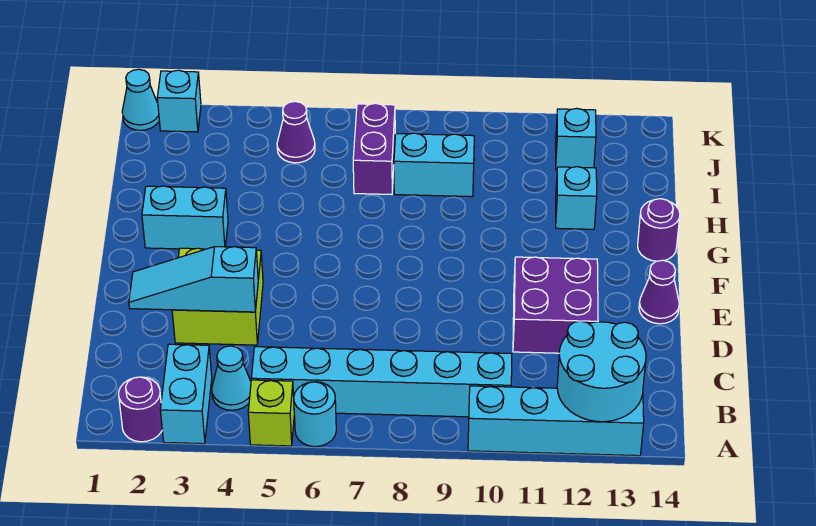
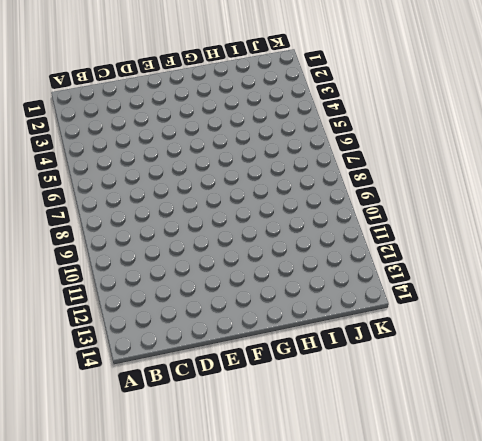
none -> purple round brick A2 level 1
none -> cyan brick A3:B3 level 1
none -> lime brick A5 level 1

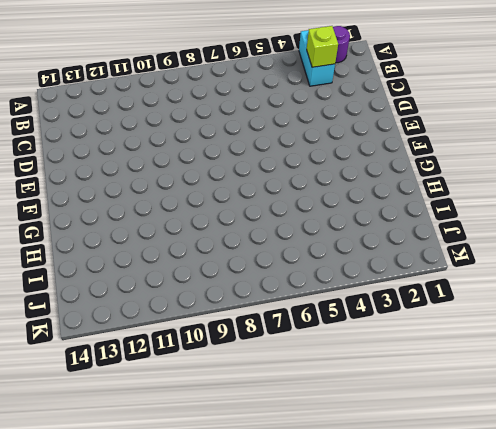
lime brick B3 level 2 -> lime brick A5 level 1
none -> cyan round brick A6 level 1
none -> cyan brick A10:A13 level 1
none -> cyan cone B4 level 1

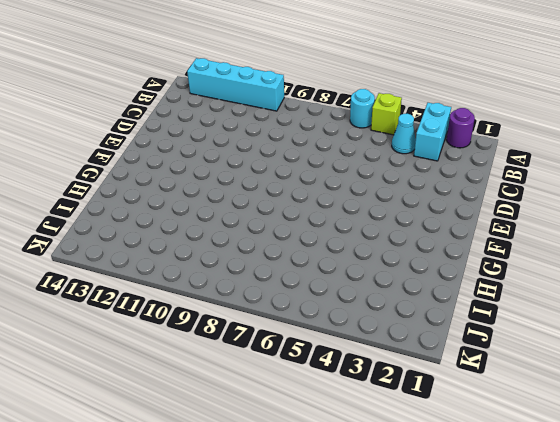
none -> cyan brick B5:B10 level 1
none -> lime brick D3:E4 level 1
none -> purple brick D11:E12 level 1

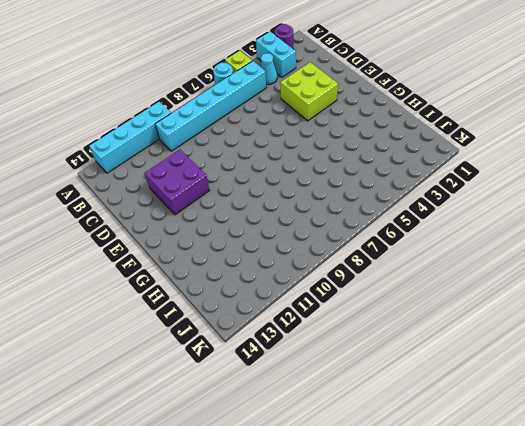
none -> purple cone E14 level 1
none -> cyan brick G2:G3 level 1
none -> purple round brick G14 level 1

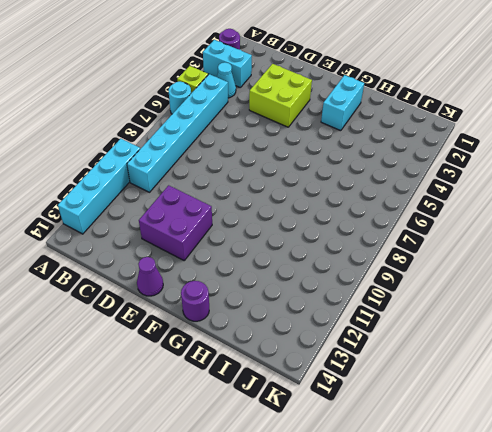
none -> cyan brick H12 level 1
none -> purple brick I7:J7 level 1
none -> cyan brick I8:I9 level 1

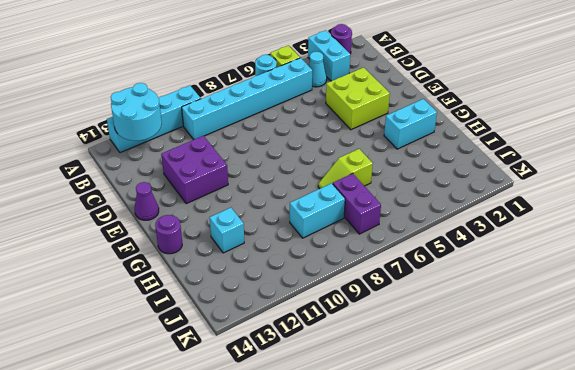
lime slope H6:H7 level 1 top 6 -> none
none -> purple cone J5 level 1
none -> cyan brick J12 level 1
none -> cyan cone K1 level 1

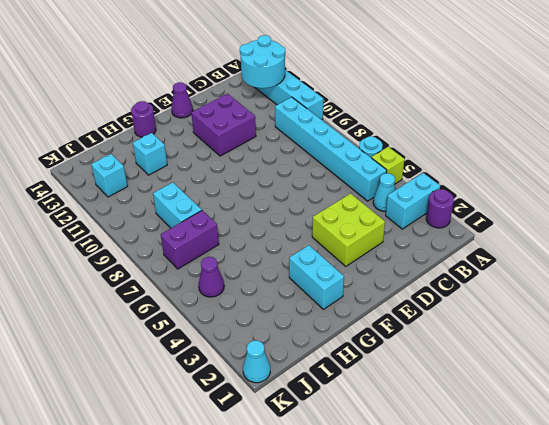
none -> cyan brick K2 level 1
none -> cyan slope D2:D4 level 2 top 4

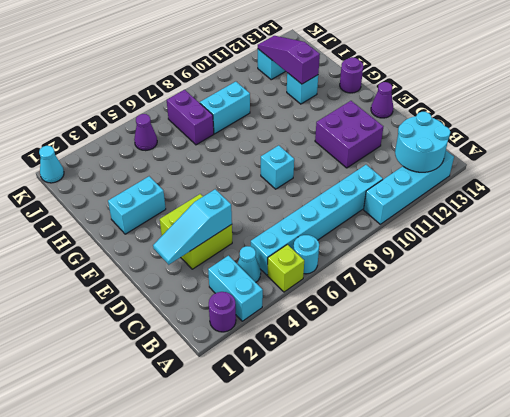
cyan brick E8 level 1 -> cyan brick K2 level 1
purple slope H12:J12 level 2 top H -> none

